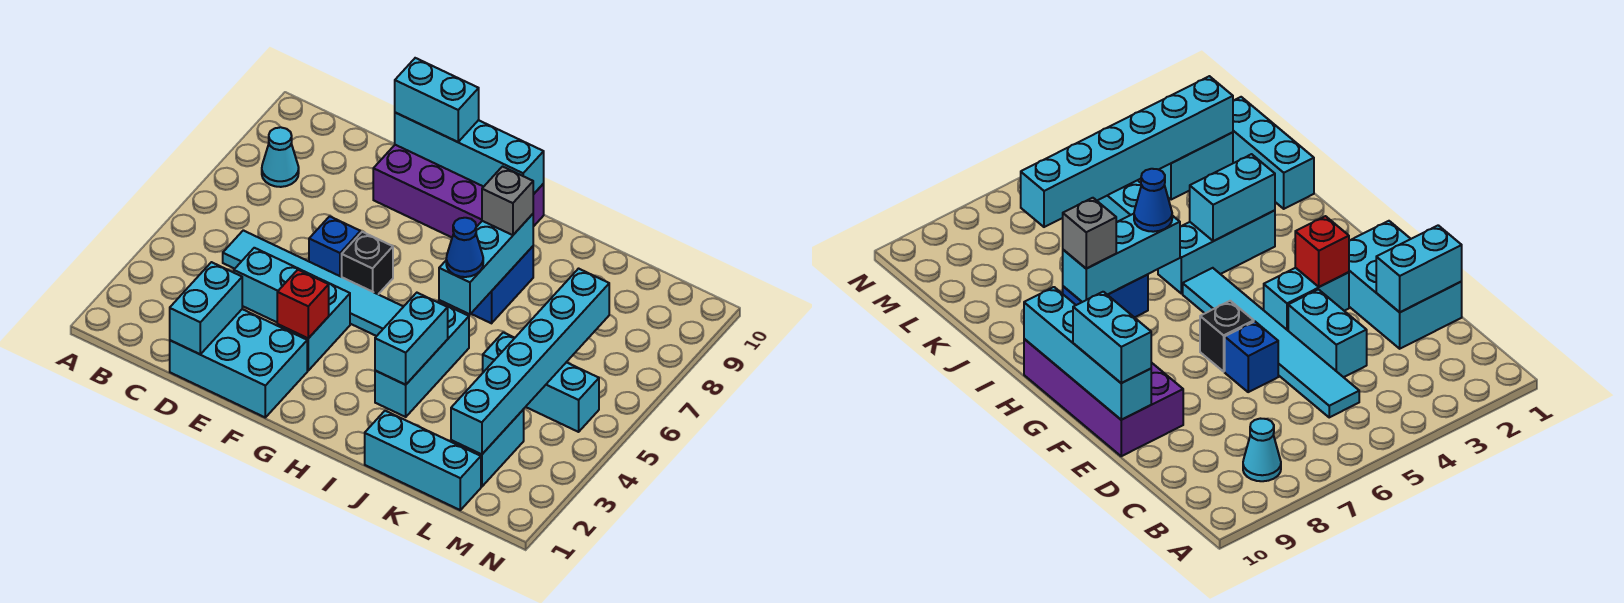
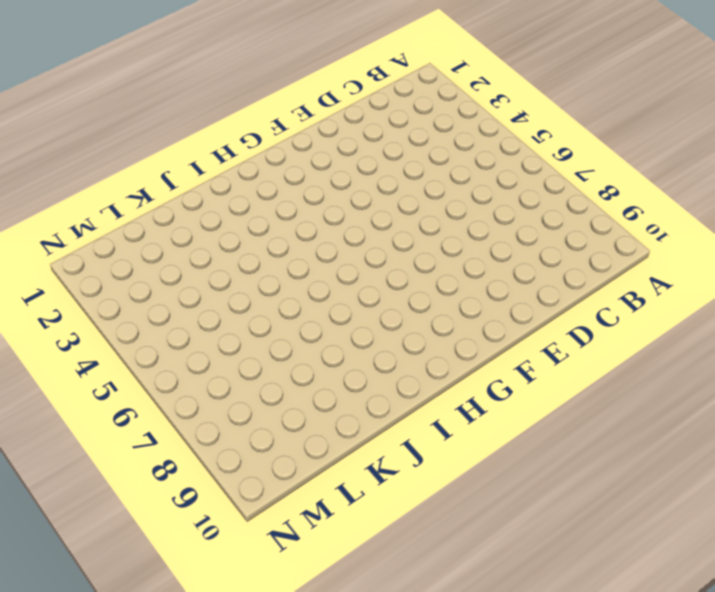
none -> cyan cone B8 level 1
none -> cyan tile C5:H5 level 1
none -> cyan brick D1:F2 level 1

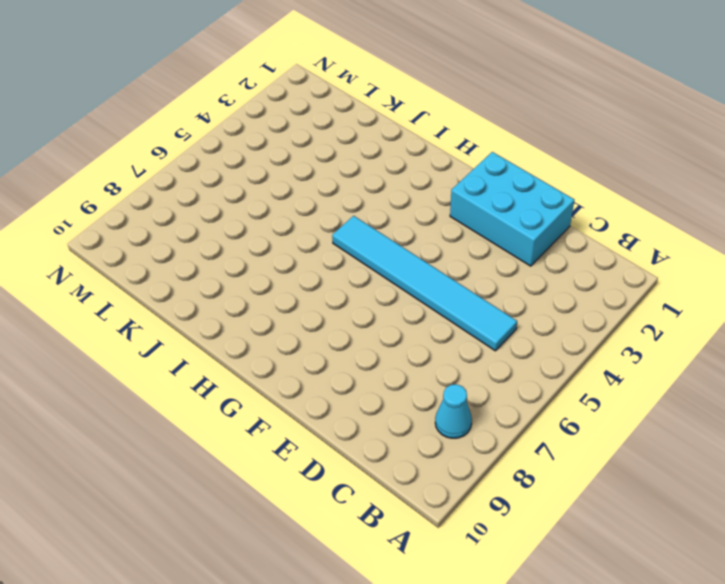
none -> cyan brick D4:E4 level 1
none -> blue brick E6 level 1
none -> purple brick E9:H10 level 1

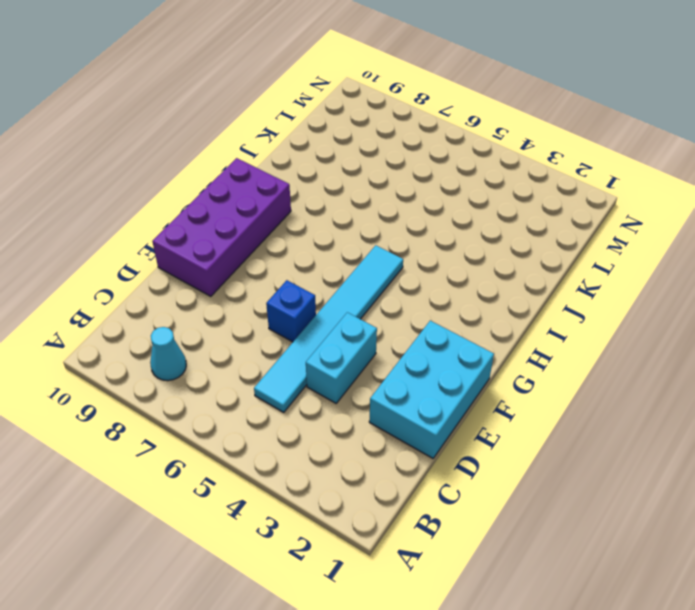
none -> cyan brick F3:F4 level 1
none -> black brick F6 level 1
none -> cyan brick I3:I5 level 1

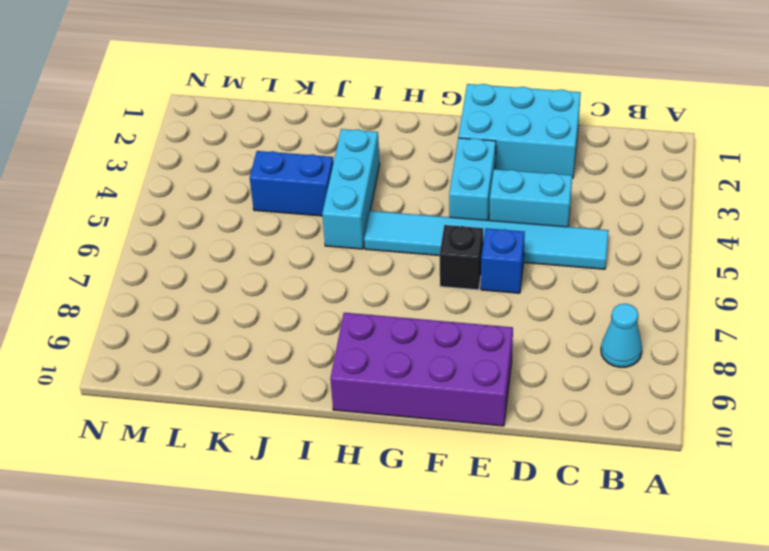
blue brick J4:K4 level 1 -> blue brick I7:I8 level 1
none -> cyan brick J1:L1 level 1
none -> cyan brick K5:M5 level 1
none -> cyan brick L2:L3 level 1

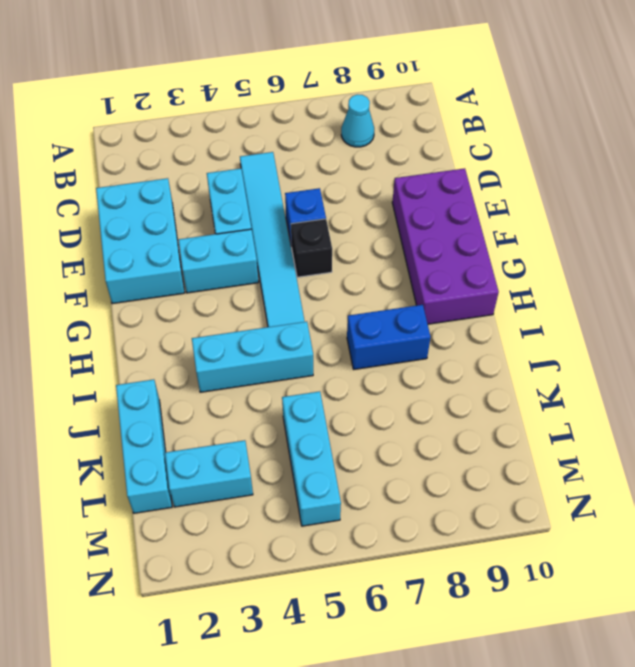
none -> cyan brick D1:D2 level 2
none -> cyan brick E10:H10 level 2
none -> red brick F3 level 2

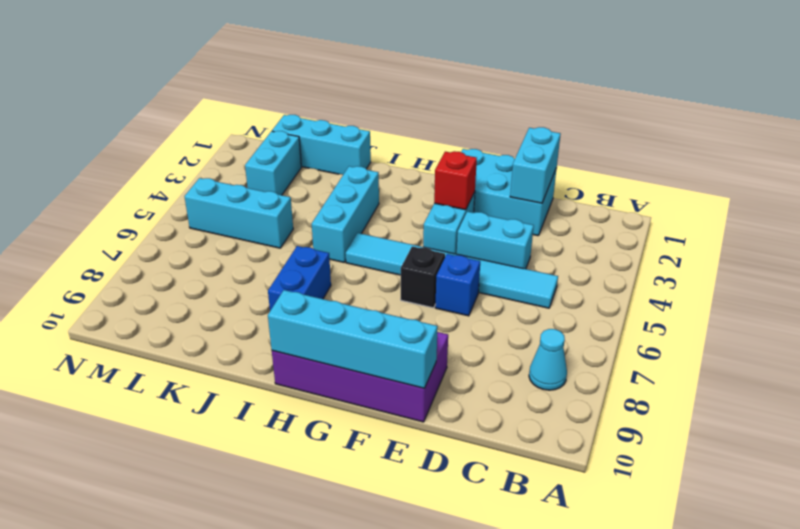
none -> cyan brick I3:I4 level 2
none -> cyan brick I6:I8 level 2
none -> cyan brick L2:L7 level 2

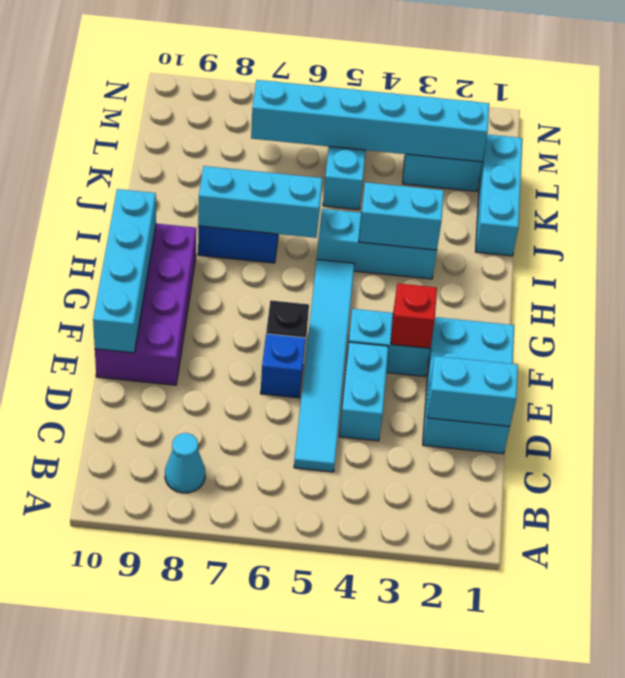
none -> cyan brick E10:F10 level 3
none -> blue cone I6 level 3
none -> grey brick I8 level 3

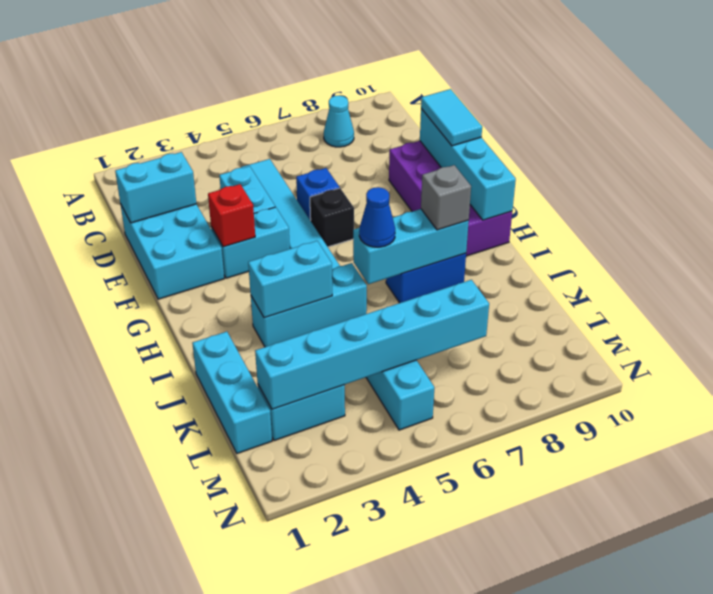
cyan tile E10:F10 level 3 -> cyan brick E10:F10 level 3

